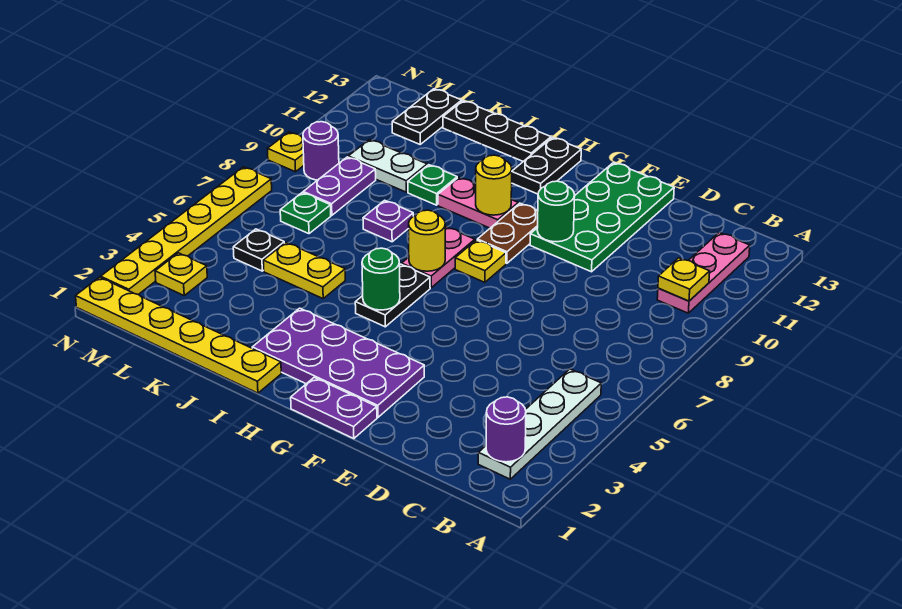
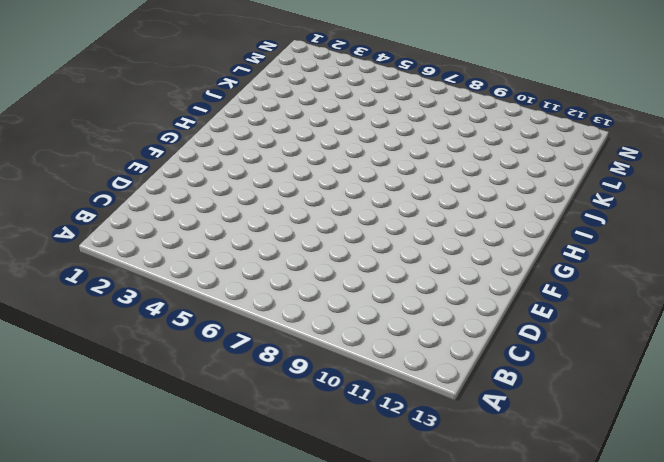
none -> white plate B2:B5 level 1
none -> pink plate B10:B12 level 1
none -> green plate E10:F13 level 1
none -> purple plate F1:G1 level 1

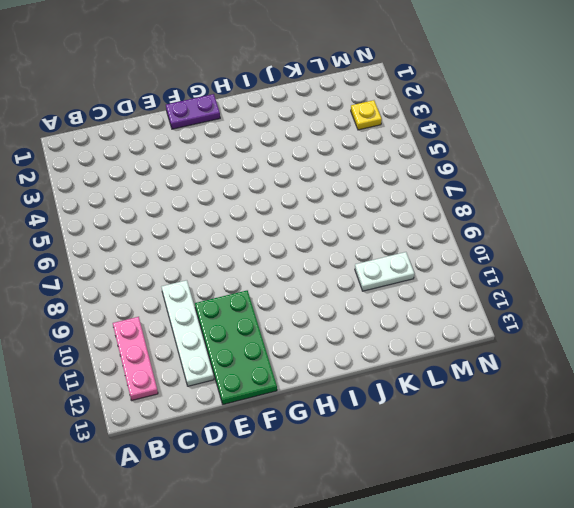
white plate D9:D12 level 1 -> white plate B2:B5 level 1
none -> purple plate F2:I3 level 1
none -> yellow plate G8 level 1
none -> brown plate G9:G10 level 1
none -> black plate H5:H6 level 1

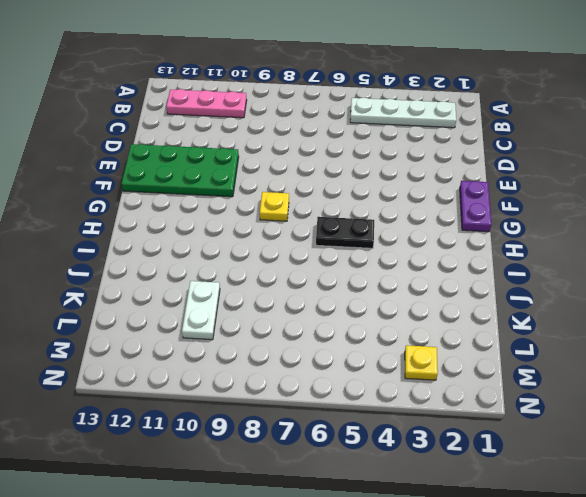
none -> purple plate F2:I3 level 1
none -> brown plate G9:G10 level 1
none -> pink plate H7:H8 level 1
none -> pink plate H10:I10 level 1

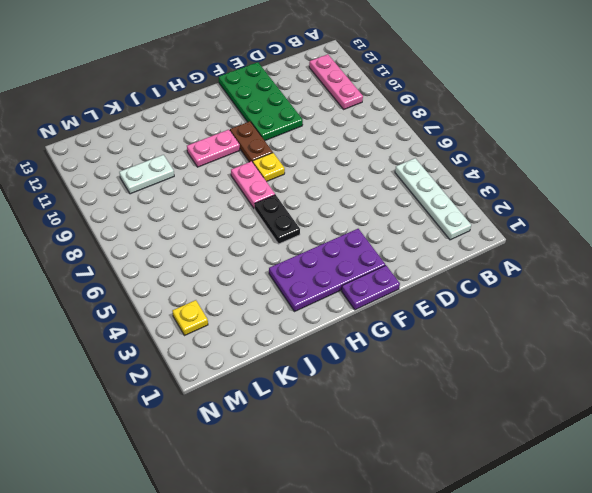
none -> black plate H12:H13 level 1
none -> yellow plate I1:N1 level 1
none -> black plate I13:K13 level 1
none -> yellow plate J5:K5 level 1

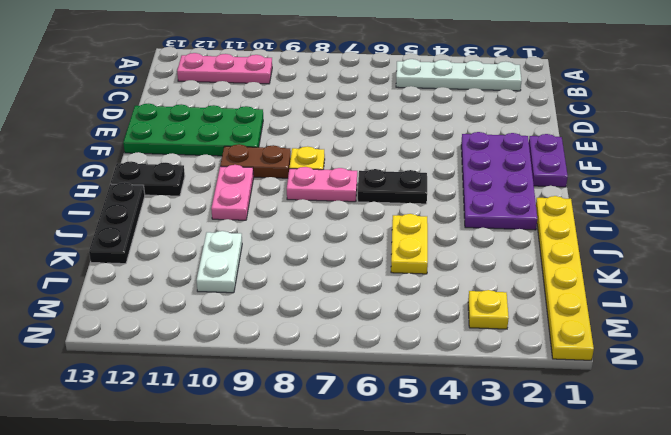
none -> purple plate J8 level 1
none -> green plate J10 level 1
none -> black plate L5 level 1
none -> green plate L7 level 1

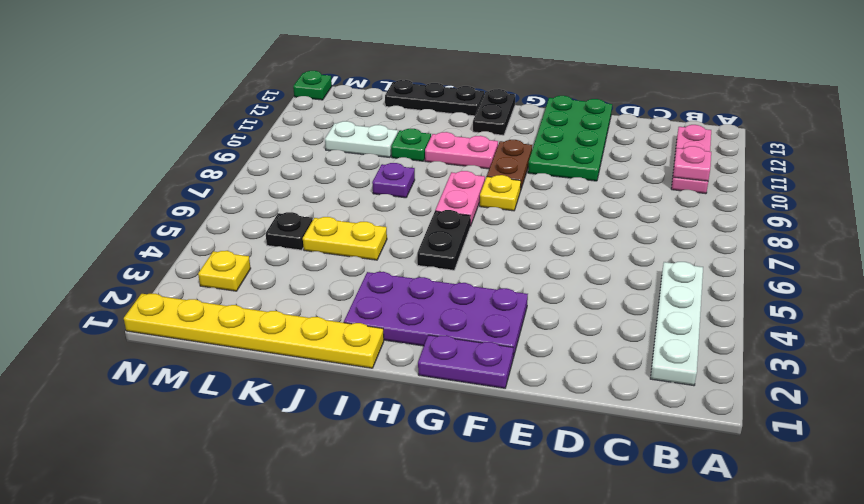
pink plate B10 level 2 -> yellow plate B10 level 2
green plate N13 level 1 -> green plate L7 level 1
none -> purple plate L8:L9 level 1
none -> black plate L12:L13 level 1
none -> purple round brick M9 level 1
none -> yellow plate N2:N7 level 1

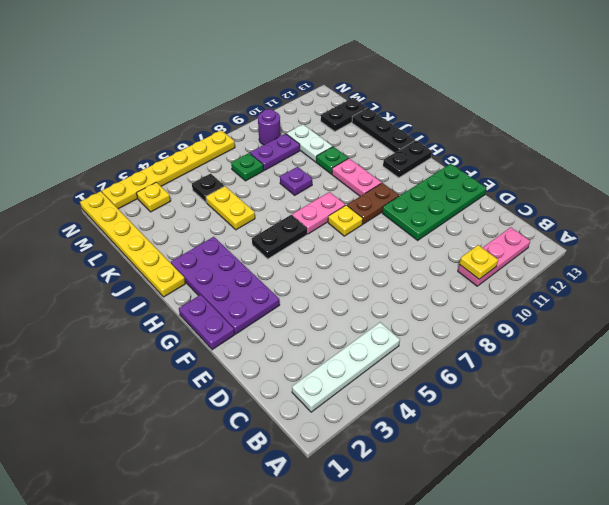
none -> yellow plate N9 level 1
none -> purple round brick B2 level 2
none -> green round brick F10 level 2
none -> green round brick H5 level 2

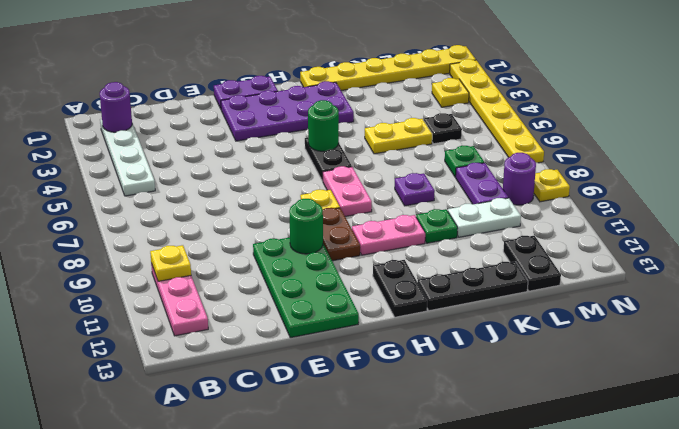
none -> yellow round brick H7 level 2
none -> yellow round brick H10 level 2

